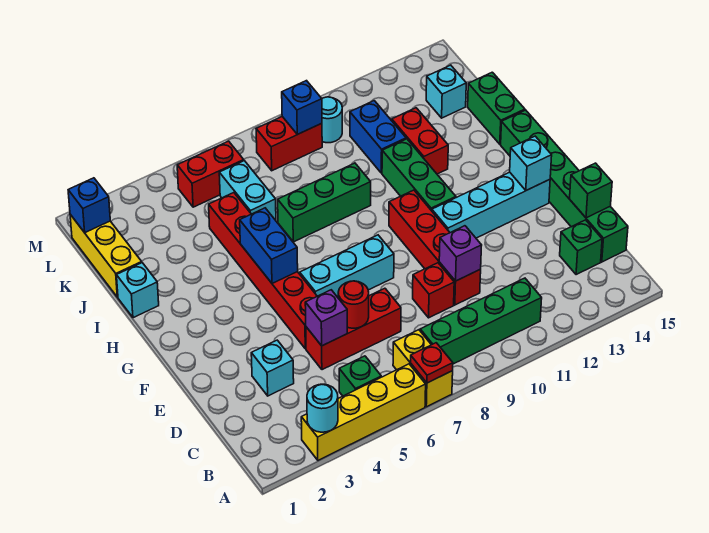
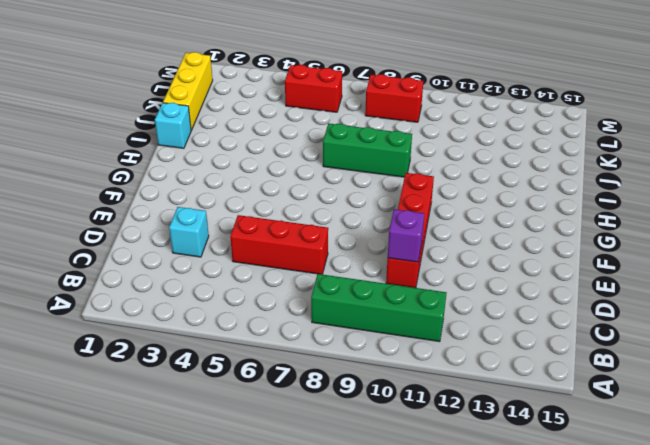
none -> yellow brick A3:A6 level 1
none -> yellow brick A7:B7 level 1
none -> green brick B5 level 1
none -> green brick C14 level 1

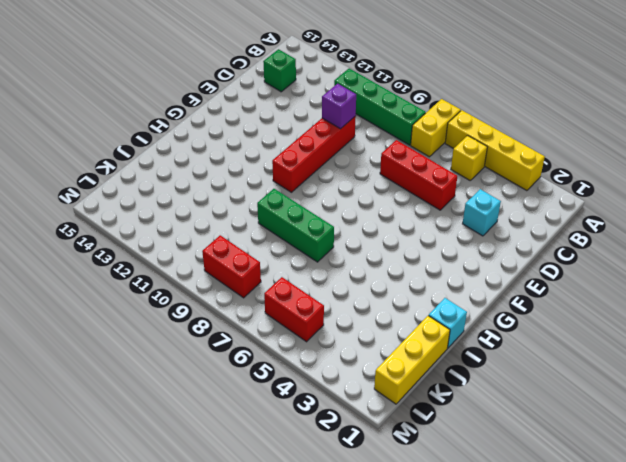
yellow brick B5 level 1 -> green brick B5 level 1
none -> green brick C15:H15 level 1
none -> red brick D9 level 1
none -> red brick E5:J5 level 1
none -> cyan brick F6:F8 level 1

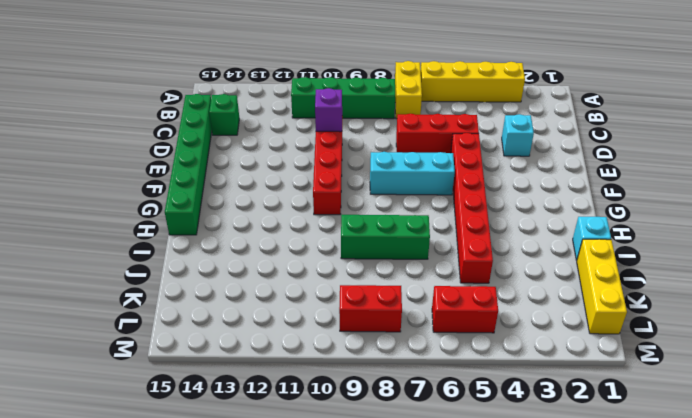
none -> green brick B5 level 1
none -> red brick D9 level 1
none -> cyan brick F11:F14 level 1
none -> green brick G11:I11 level 1

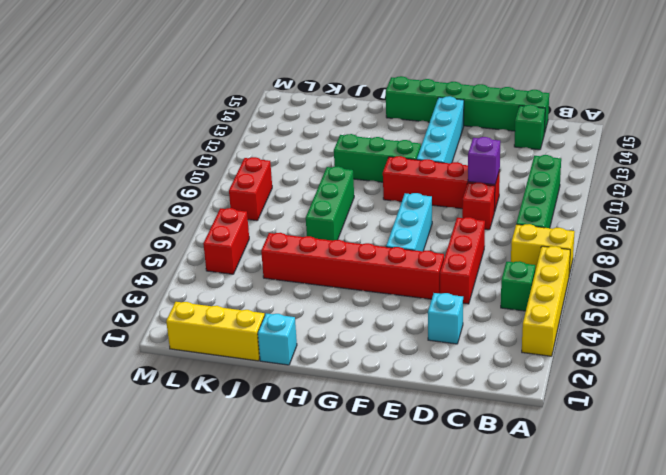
none -> red brick I12:J12 level 1
none -> green brick I15:J15 level 1
none -> cyan brick J6:K6 level 1
none -> blue brick J11:K11 level 1

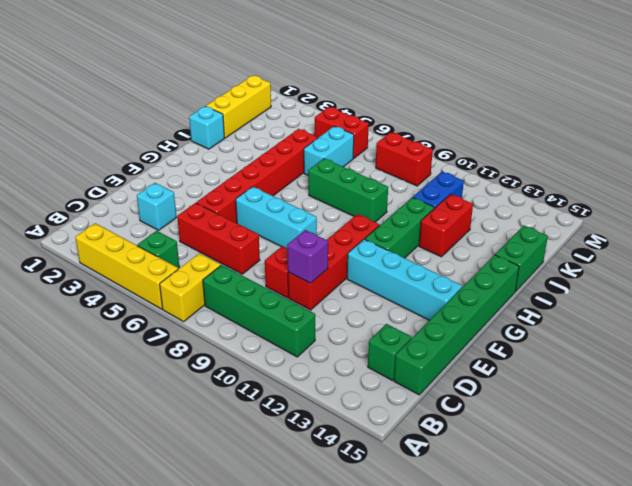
none -> cyan brick K14 level 1
none -> cyan round brick L10 level 1
none -> cyan round brick A3 level 2
none -> red plate A7 level 2

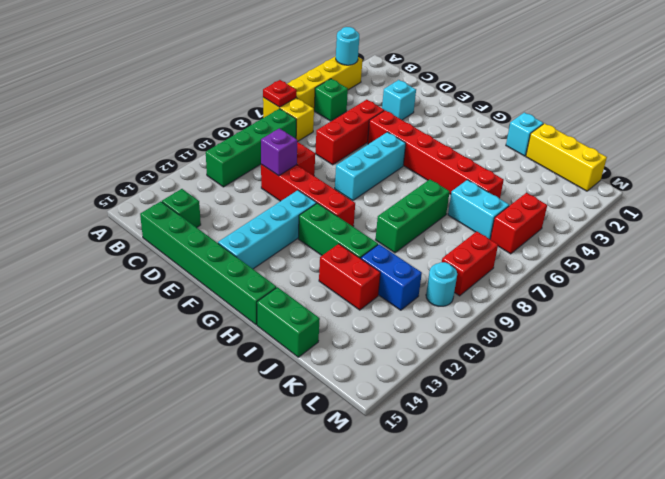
none -> cyan brick K14 level 1
none -> purple brick D5 level 2
none -> red round brick D6 level 2
none -> green brick D15 level 2

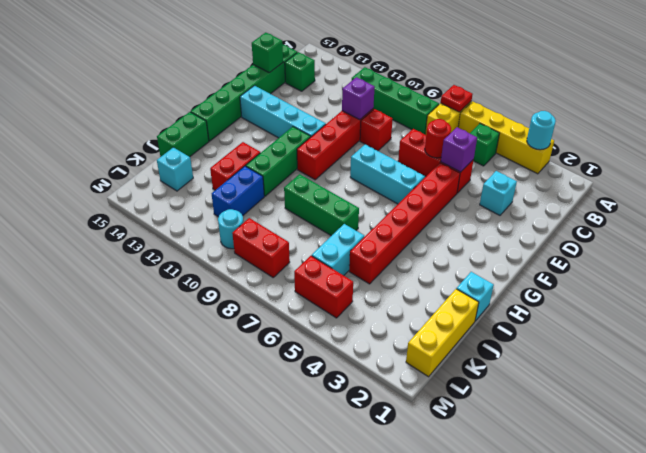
none -> cyan brick F14 level 2
none -> blue brick G5:H5 level 2
none -> blue brick L1 level 2
none -> blue brick L9 level 2

